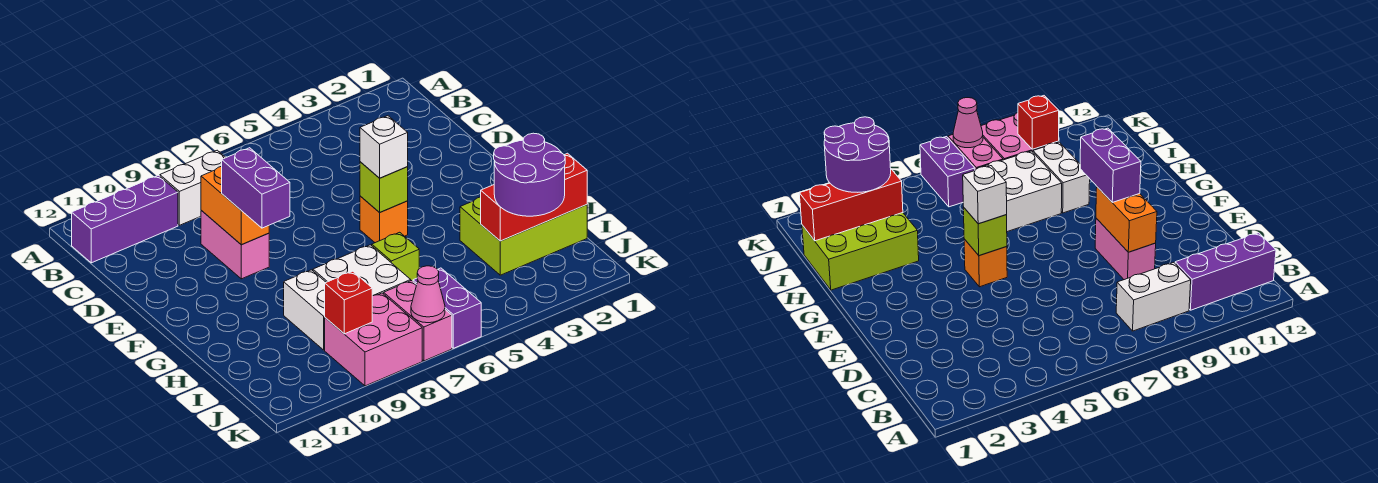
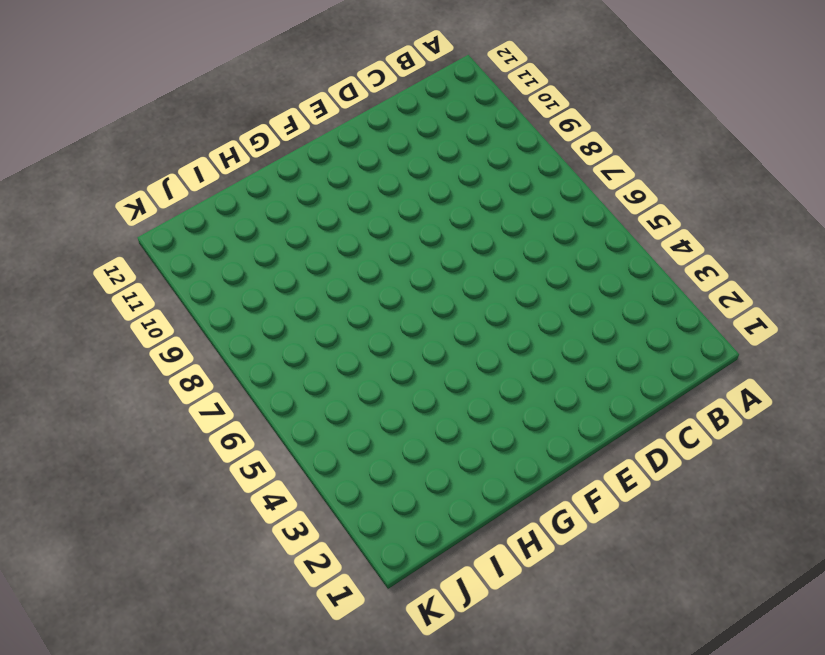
none -> white brick B8:B9 level 1
none -> purple brick B10:B12 level 1
none -> pink brick D9:E9 level 1

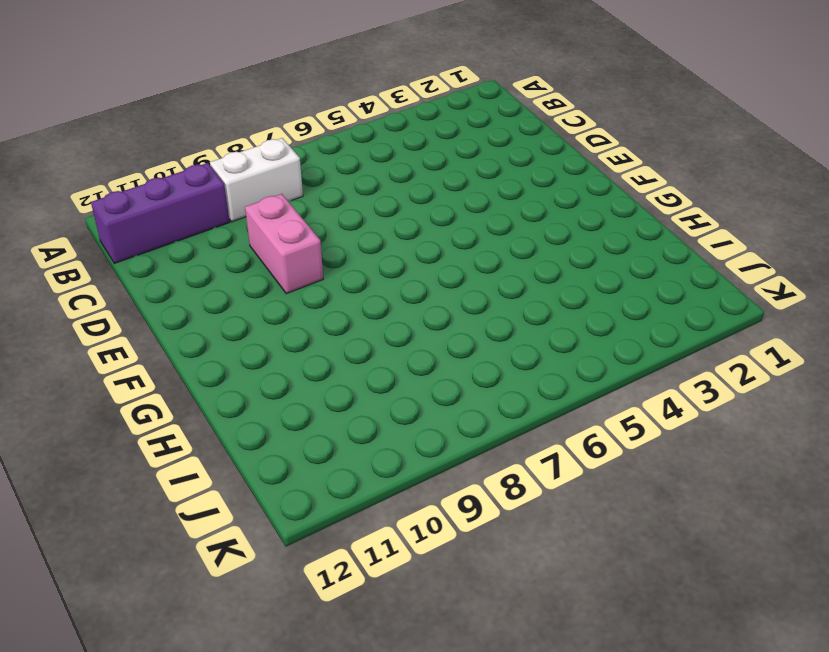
none -> orange brick F5 level 1
none -> lime brick H1:I3 level 1
none -> lime brick H6 level 1

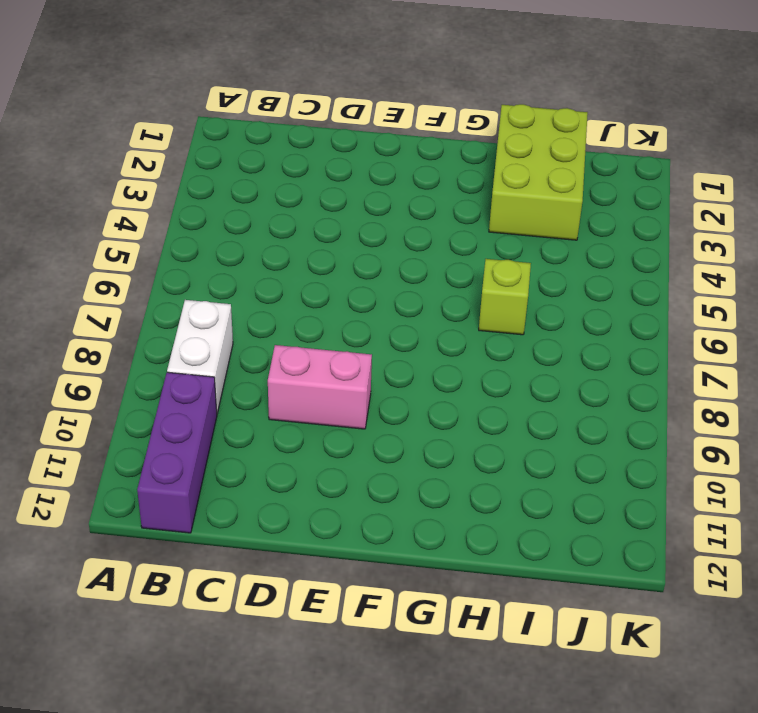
none -> orange brick F5 level 1
none -> white brick H7:I8 level 1
none -> white brick H9:I9 level 1

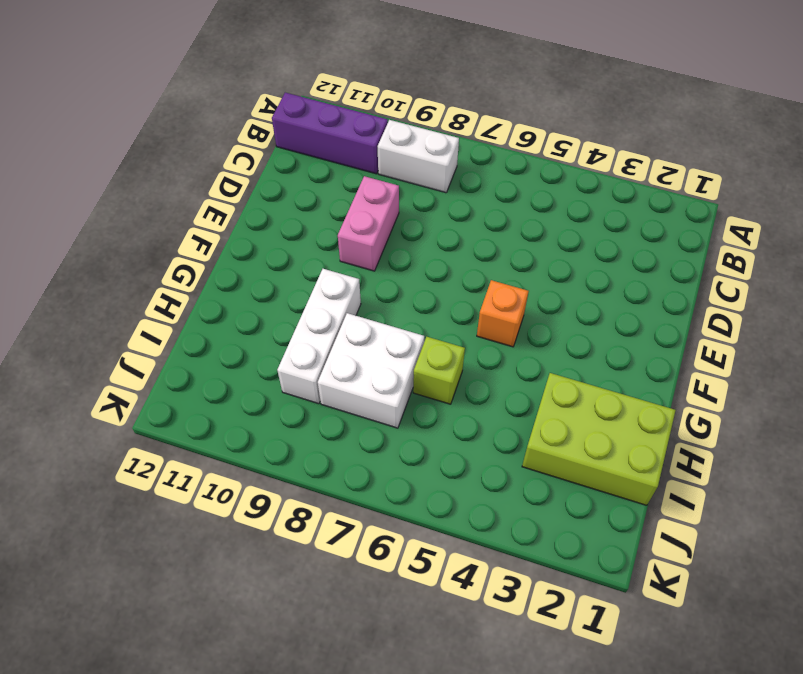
white brick G9:I9 level 1 -> white brick H9:I9 level 1
none -> purple brick J6:K6 level 1
none -> pink brick J7:K7 level 1
none -> pink brick J8:K9 level 1

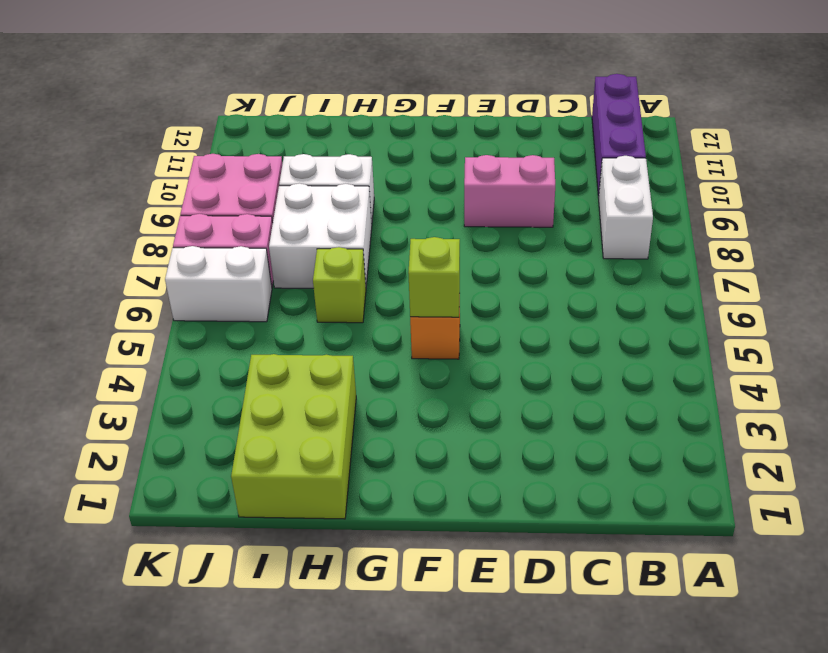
white brick J6:K6 level 1 -> purple brick J6:K6 level 1
none -> orange brick D9:E9 level 2
none -> red brick I1:I3 level 2
none -> red brick J9 level 2

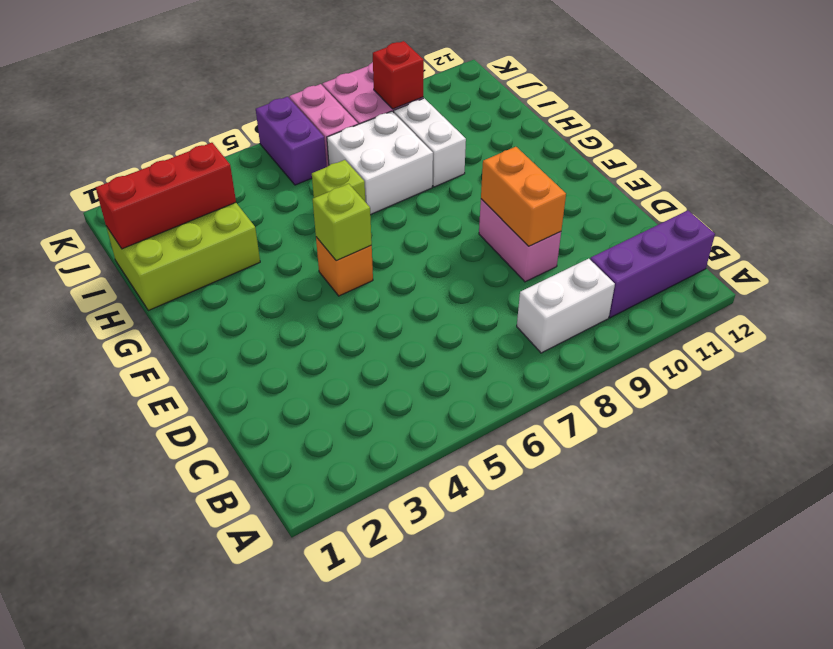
none -> pink cone K7 level 2
none -> purple brick E9:F9 level 3
none -> white brick F5 level 3

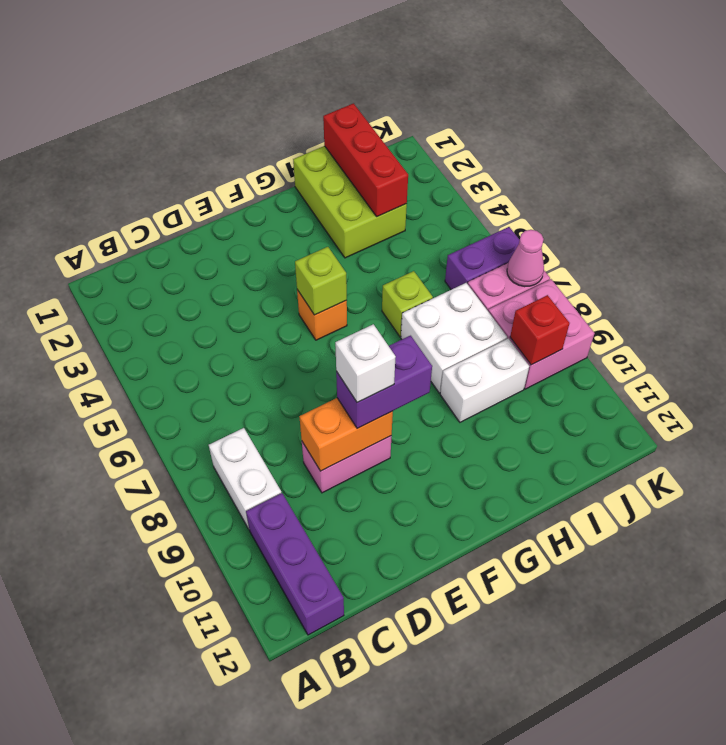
white brick E9 level 4 -> white brick F5 level 3
none -> purple round brick I2:J3 level 3

